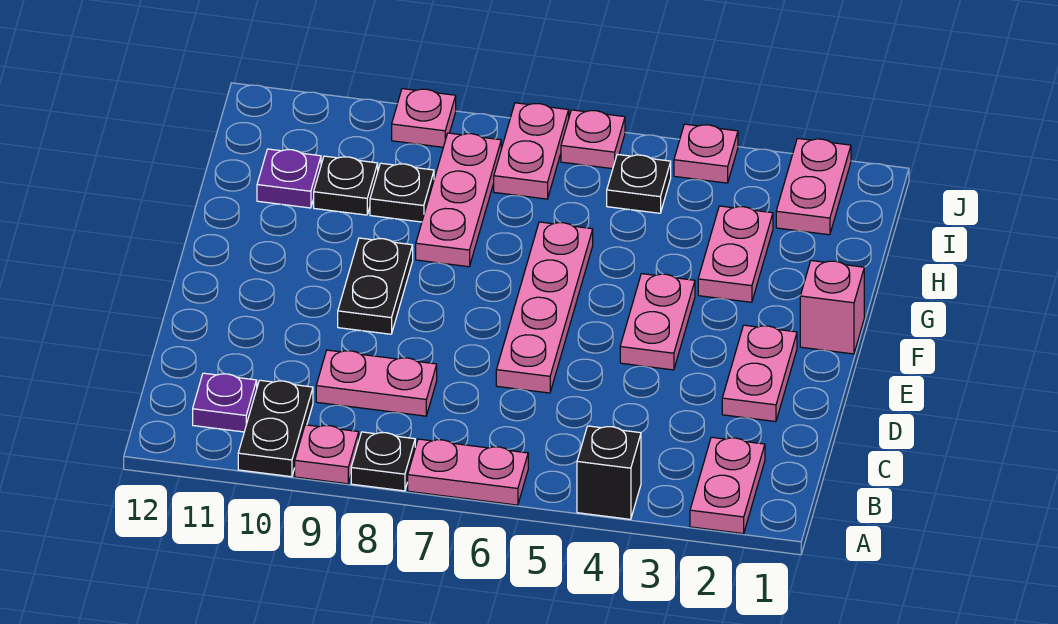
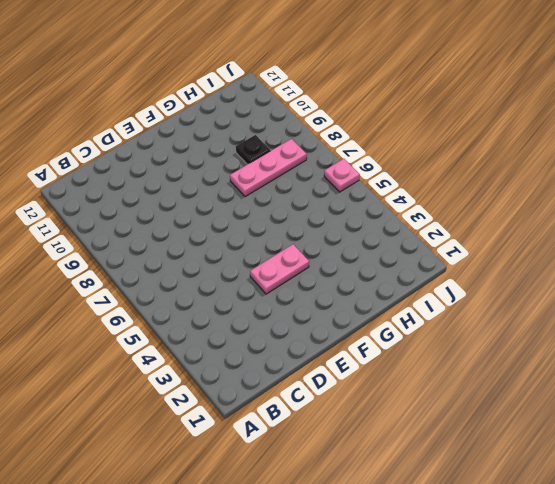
none -> pink plate A2:B2 level 1
none -> black brick A4 level 1
none -> pink plate A6:A7 level 1

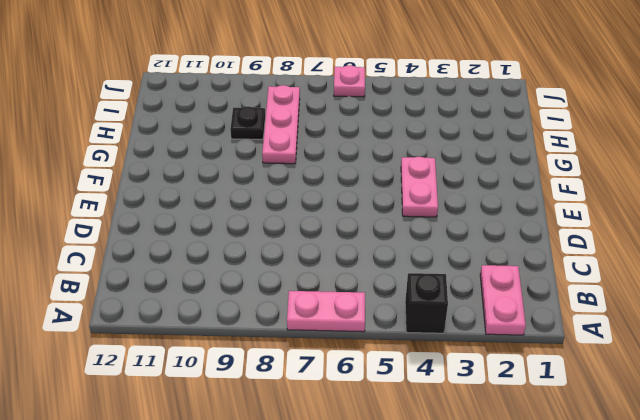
none -> black plate A8 level 1
none -> pink plate A9 level 1
none -> black plate A10:B10 level 1

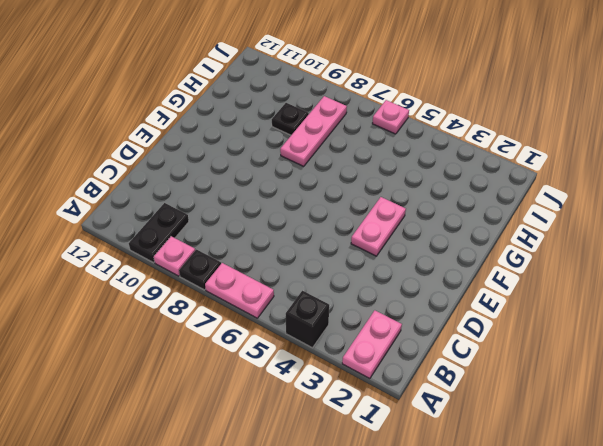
none -> purple plate B11 level 1
none -> pink plate C8:C9 level 1
none -> pink plate D2:E2 level 1

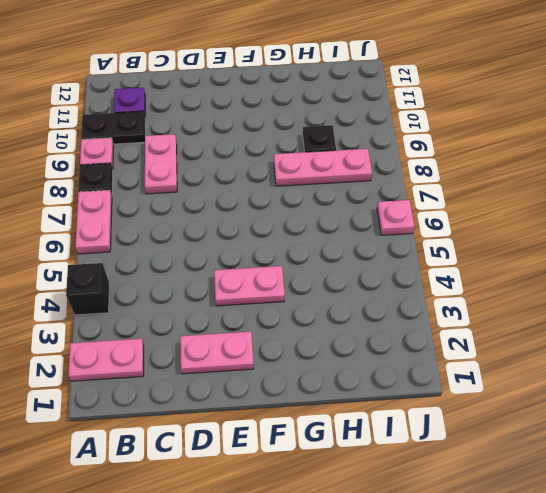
none -> pink plate D6:G6 level 1
none -> black plate E9:F9 level 1
none -> pink brick F1 level 1

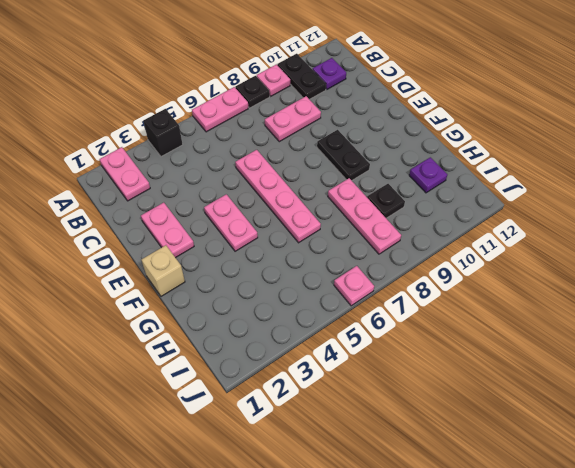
tan brick F1 level 1 -> pink brick F1 level 1
none -> pink plate G3:H3 level 1
none -> black plate H10 level 1
none -> pink plate I2:J2 level 1

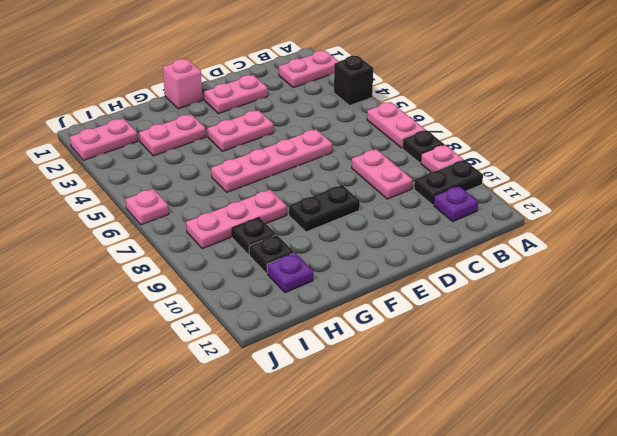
none -> black plate I5 level 1
none -> pink plate I7:J7 level 1
none -> pink plate J4 level 1

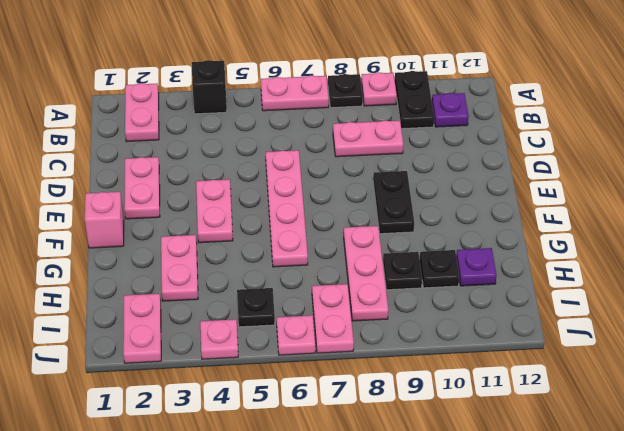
none -> pink plate J9 level 1

